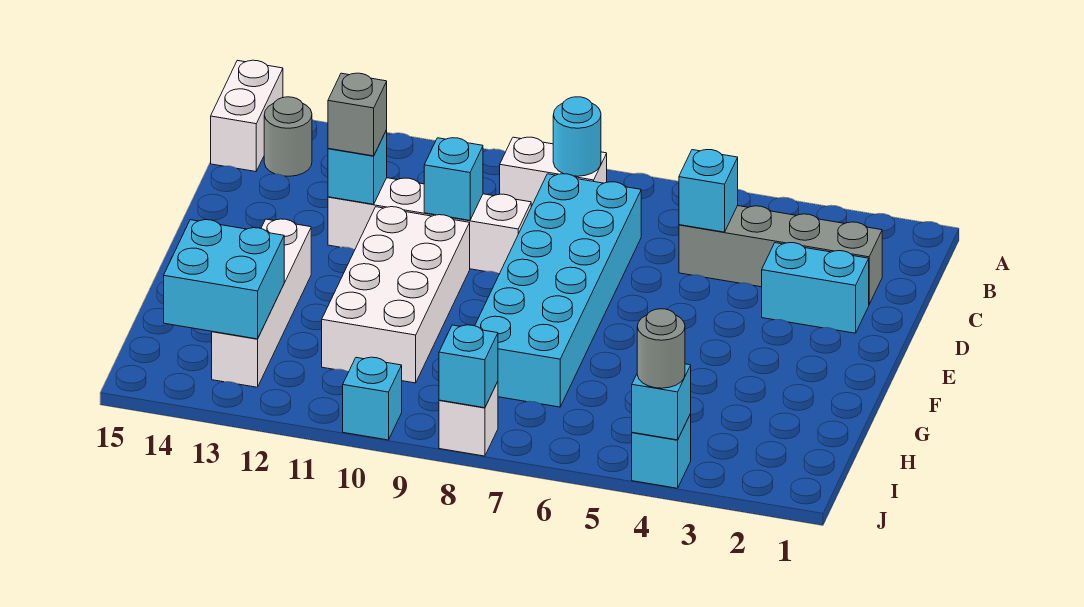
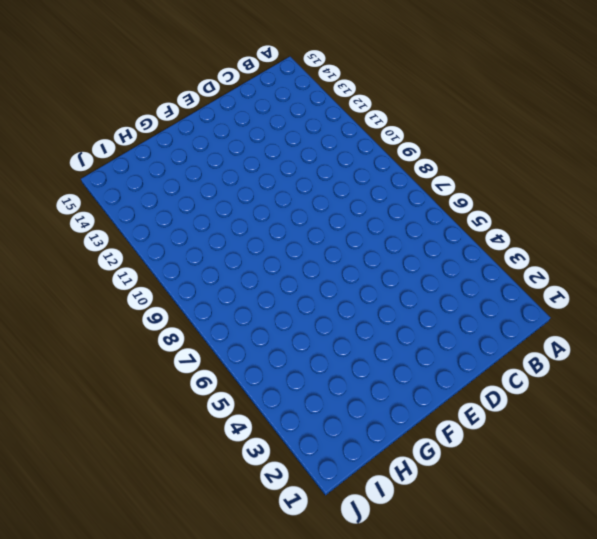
none -> white brick A15:B15 level 1
none -> white brick B8:B9 level 1
none -> grey round brick B14 level 1

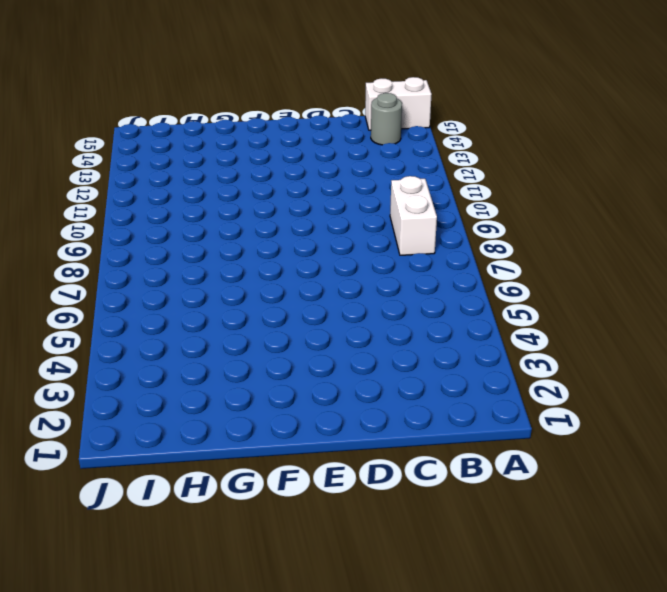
none -> grey brick C2:C5 level 1
none -> cyan brick C7:H8 level 1
none -> cyan brick D2:D3 level 1

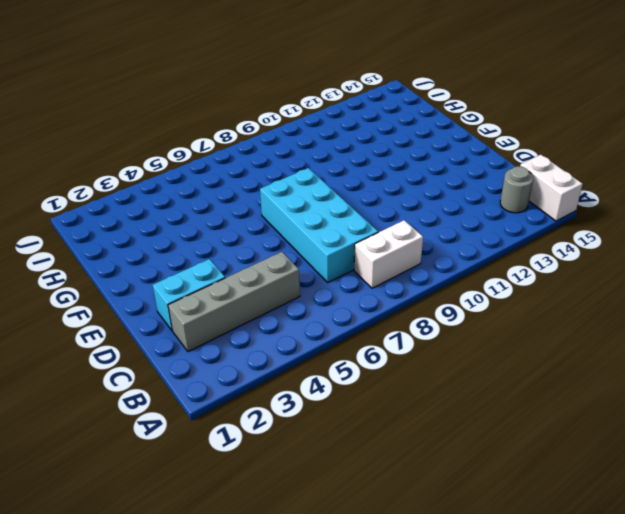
cyan brick C7:F8 level 1 -> cyan brick C7:H8 level 1
none -> white brick D9:D12 level 1
none -> white brick E10:H11 level 1
none -> white brick F13:I13 level 1

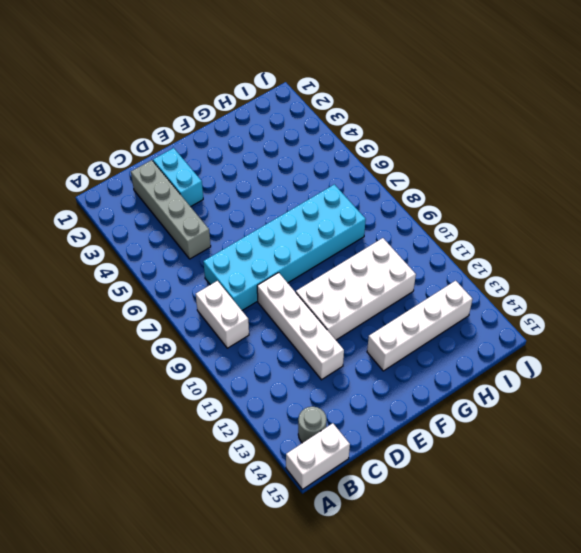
none -> cyan brick J4 level 1
none -> white brick J8 level 1
none -> cyan brick J10 level 1

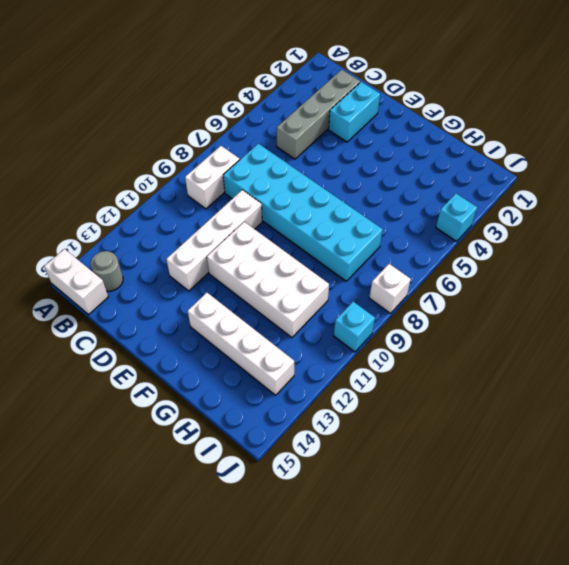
none -> cyan round brick B8 level 2
none -> cyan brick C5 level 2
none -> cyan brick D10 level 2

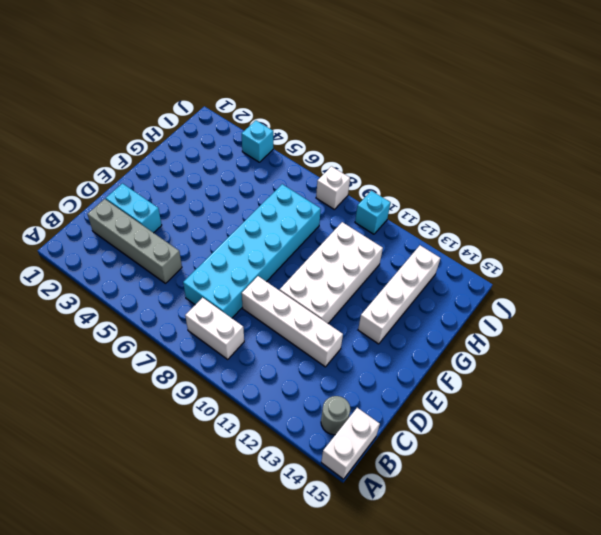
none -> cyan round brick B8 level 2
none -> cyan brick C5 level 2
none -> cyan brick D10 level 2

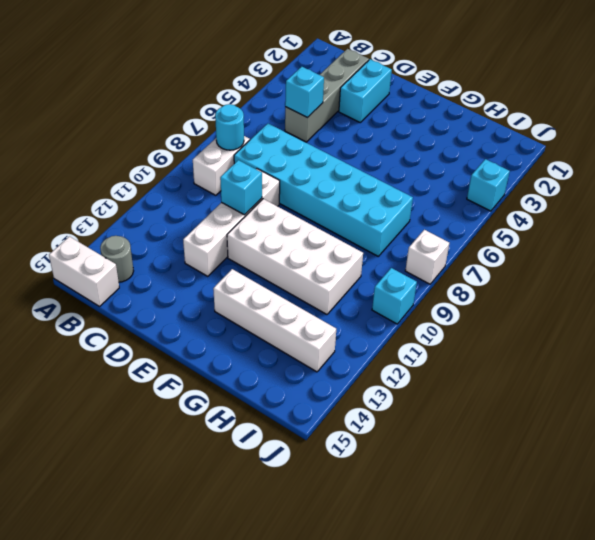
none -> cyan brick D12 level 2
none -> cyan brick H13:I14 level 2
none -> cyan brick J4 level 2

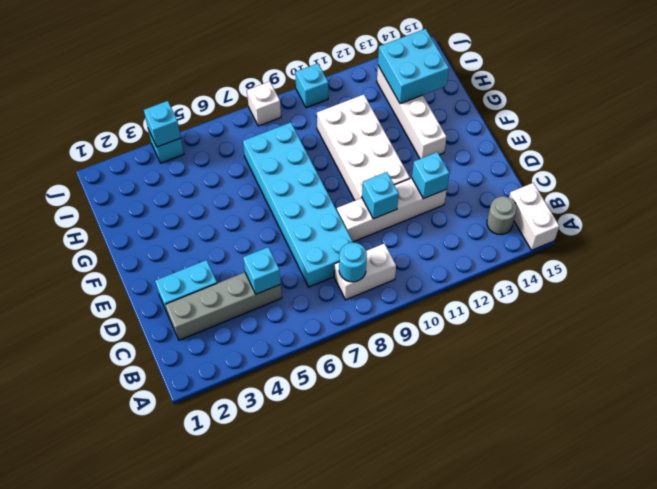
none -> cyan brick J8 level 2
none -> grey brick D12 level 3
none -> grey round brick J4 level 3

